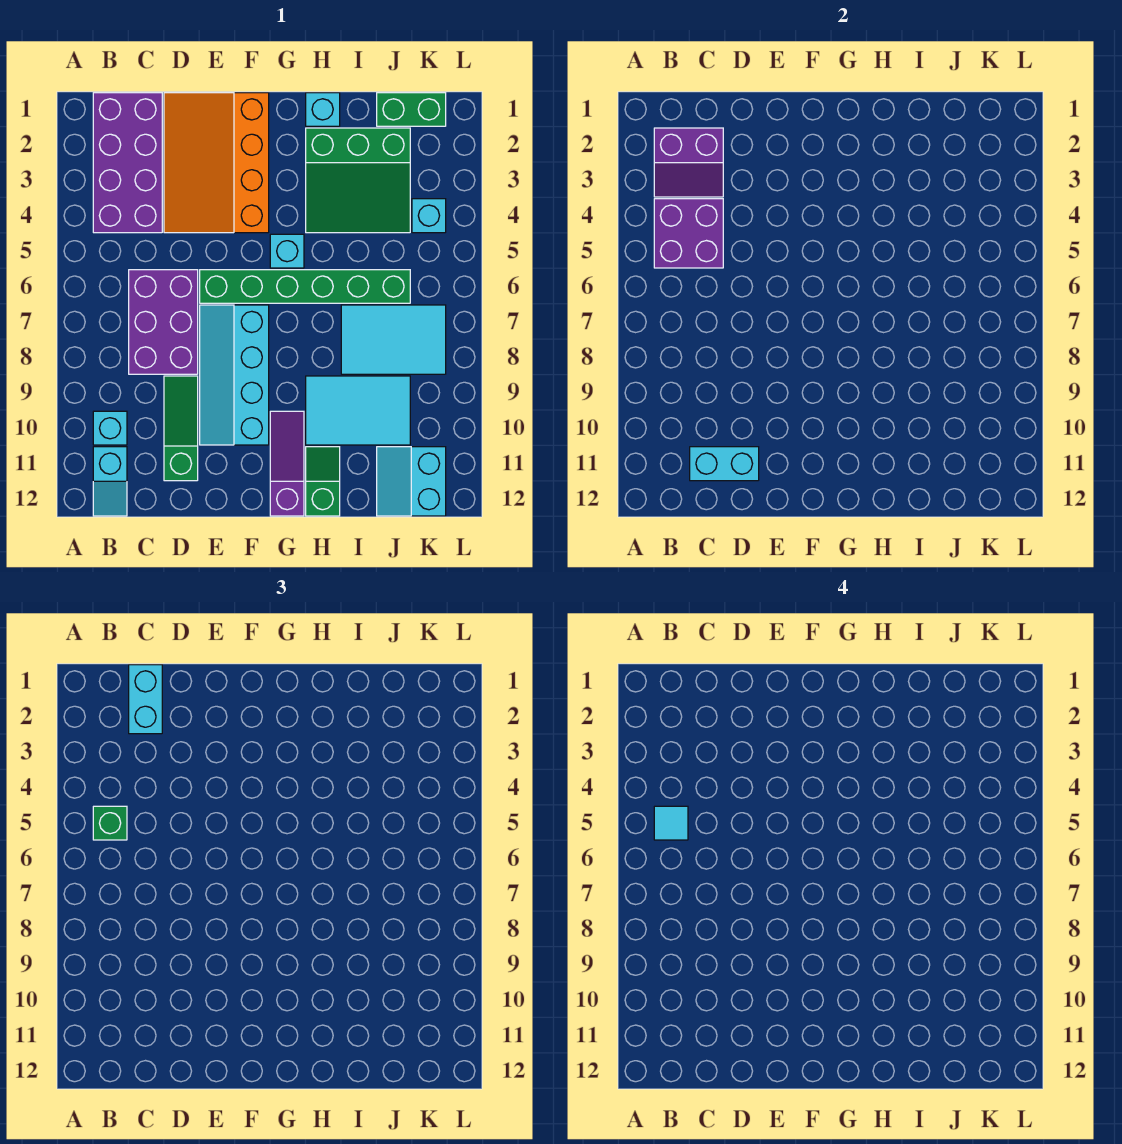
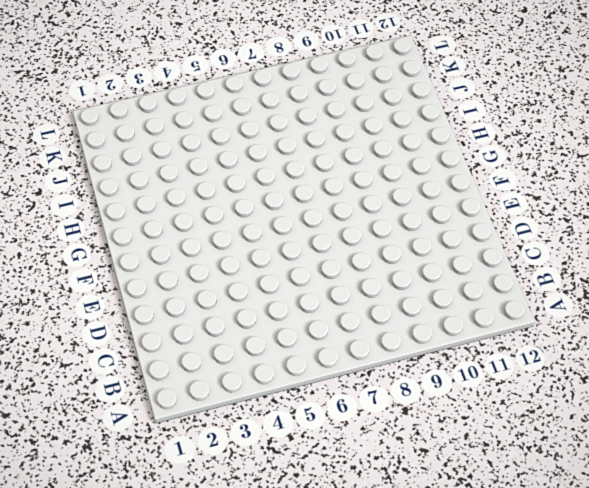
none -> purple brick B1:C4 level 1
none -> cyan brick B10 level 1
none -> cyan slope B11:B12 level 1 top 11

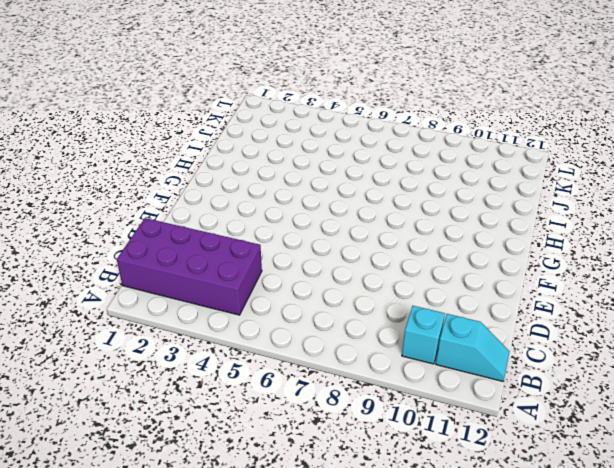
none -> purple brick C6:D8 level 1
none -> orange slope D1:F4 level 1 top F
none -> green slope D9:D11 level 1 top 11

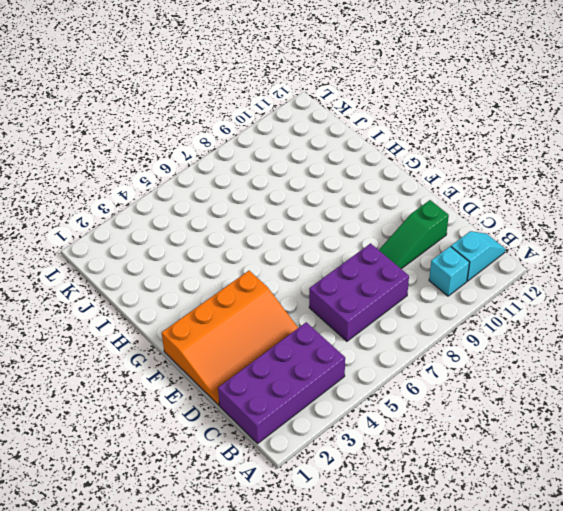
none -> green brick E6:J6 level 1
none -> cyan slope E7:F10 level 1 top F
none -> cyan brick G5 level 1

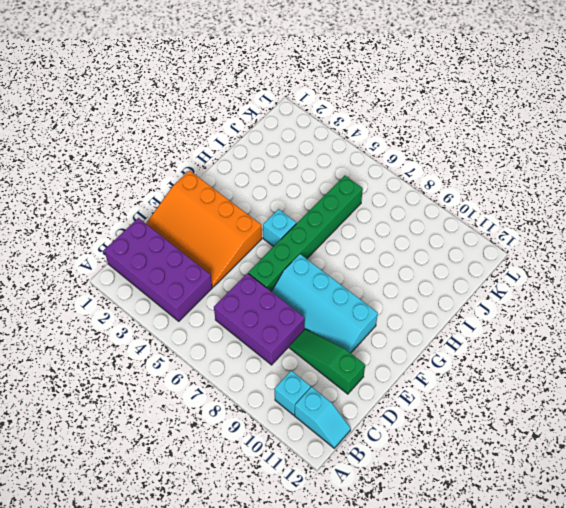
none -> purple slope G10:G12 level 1 top 12
none -> cyan brick H1 level 1
none -> green slope H2:J4 level 1 top 2

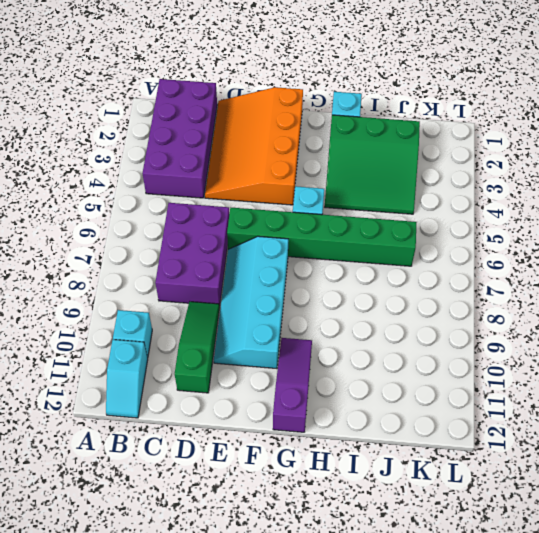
none -> cyan tile H9:J10 level 1
none -> green slope H11:H12 level 1 top 12
none -> cyan tile I7:K8 level 1

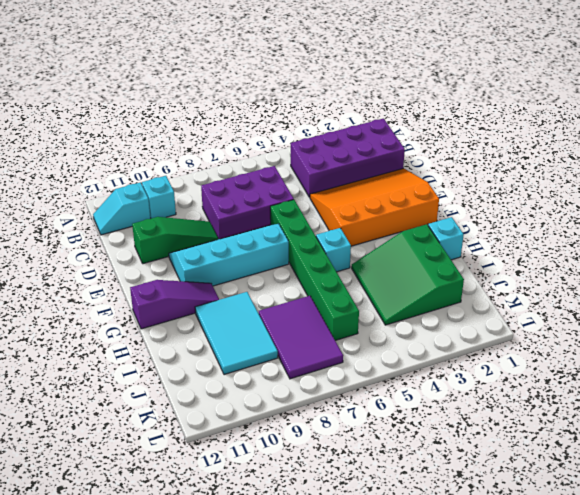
purple tile I7:K8 level 1 -> cyan tile I7:K8 level 1
none -> green slope H11:H12 level 1 top 12
none -> green brick J1:K1 level 1
none -> cyan slope J11:K12 level 1 top K

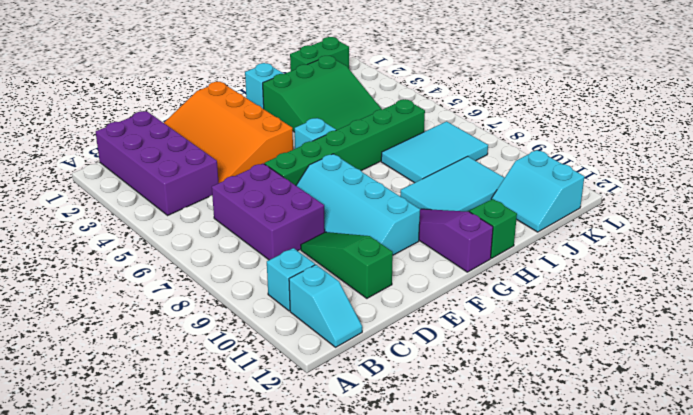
none -> cyan brick K4 level 1
none -> purple slope B2:C3 level 2 top 2
none -> purple brick B4:C5 level 2

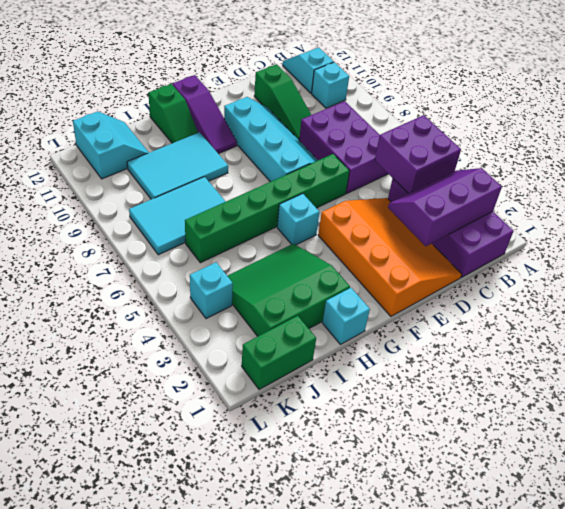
purple slope B2:D3 level 2 top 2 -> purple slope B2:C3 level 2 top 2
none -> cyan brick C11:D11 level 2
none -> green brick B5 level 3
none -> cyan brick C1:C2 level 3

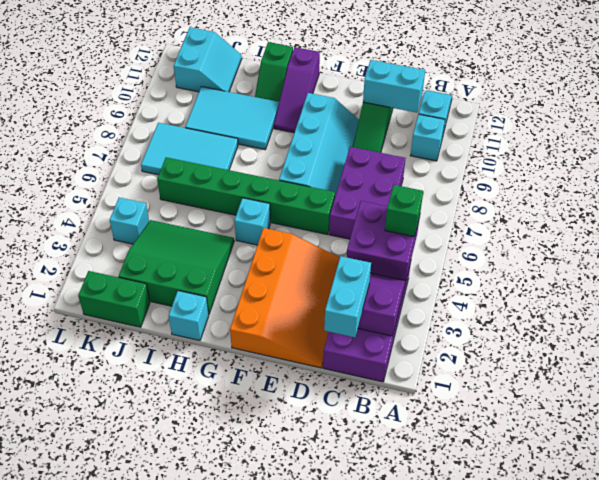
none -> cyan tile B5 level 4

